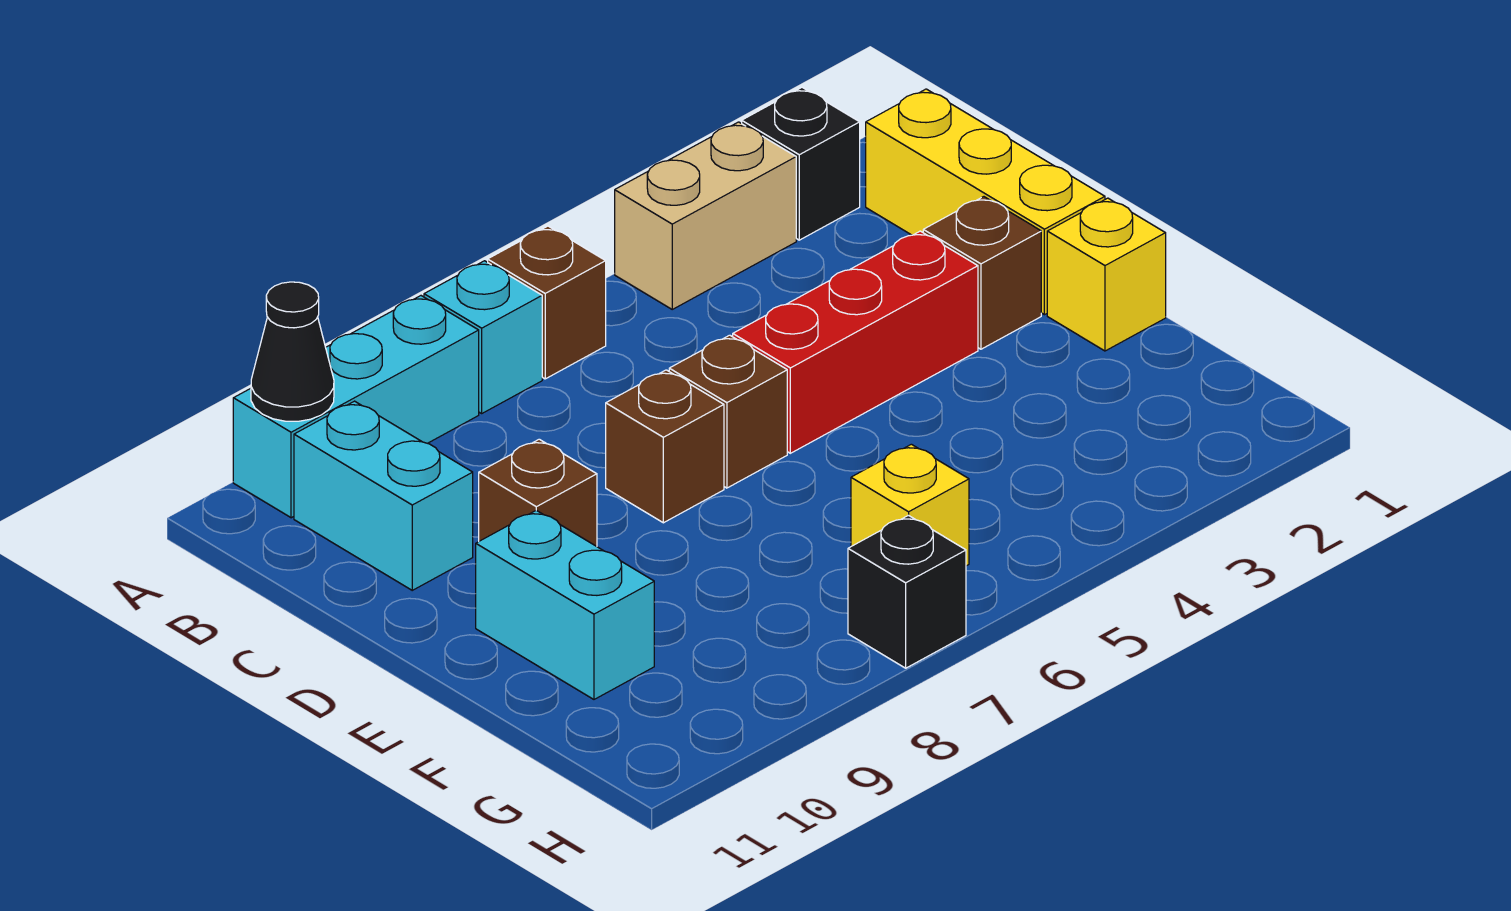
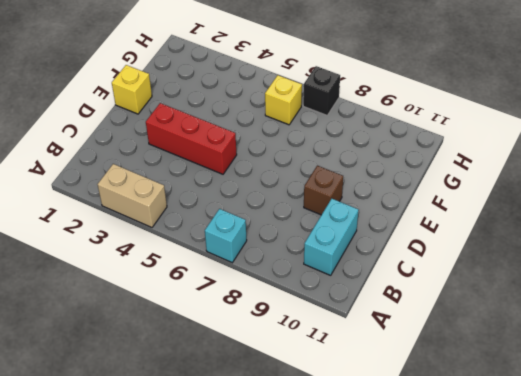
none -> black brick A2 level 1
none -> brown brick A6 level 1
none -> cyan brick A8:A10 level 1

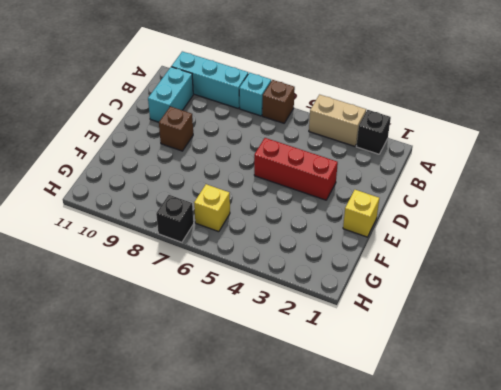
none -> yellow brick B1:D1 level 1
none -> brown brick D2 level 1
none -> brown brick D6 level 1

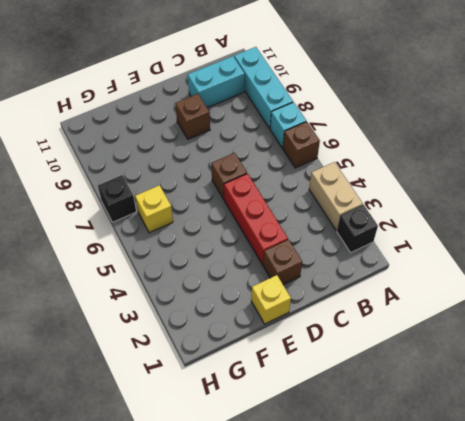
none -> yellow brick B1:D1 level 1
none -> brown brick D7 level 1
none -> cyan brick E10:F10 level 1

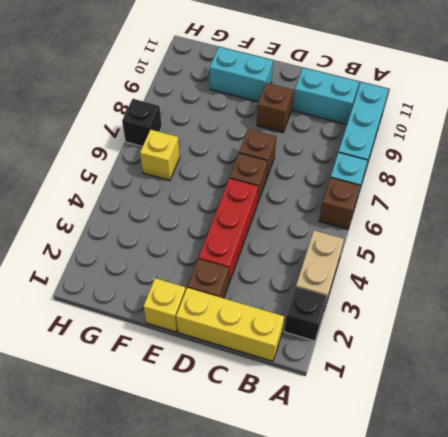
none -> black cone A10 level 2

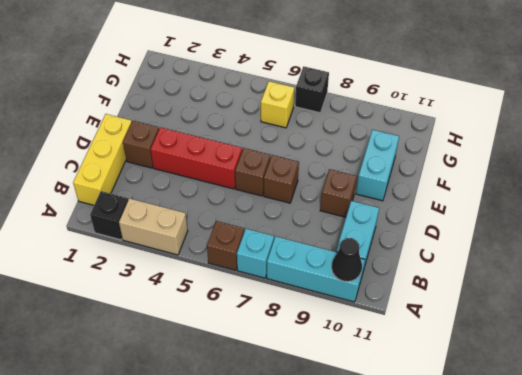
none -> yellow brick E1 level 1

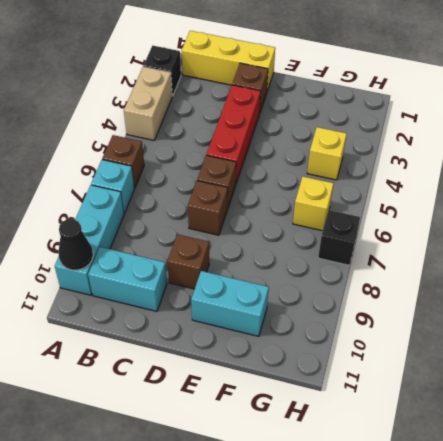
yellow brick G4 level 1 -> yellow brick E1 level 1

